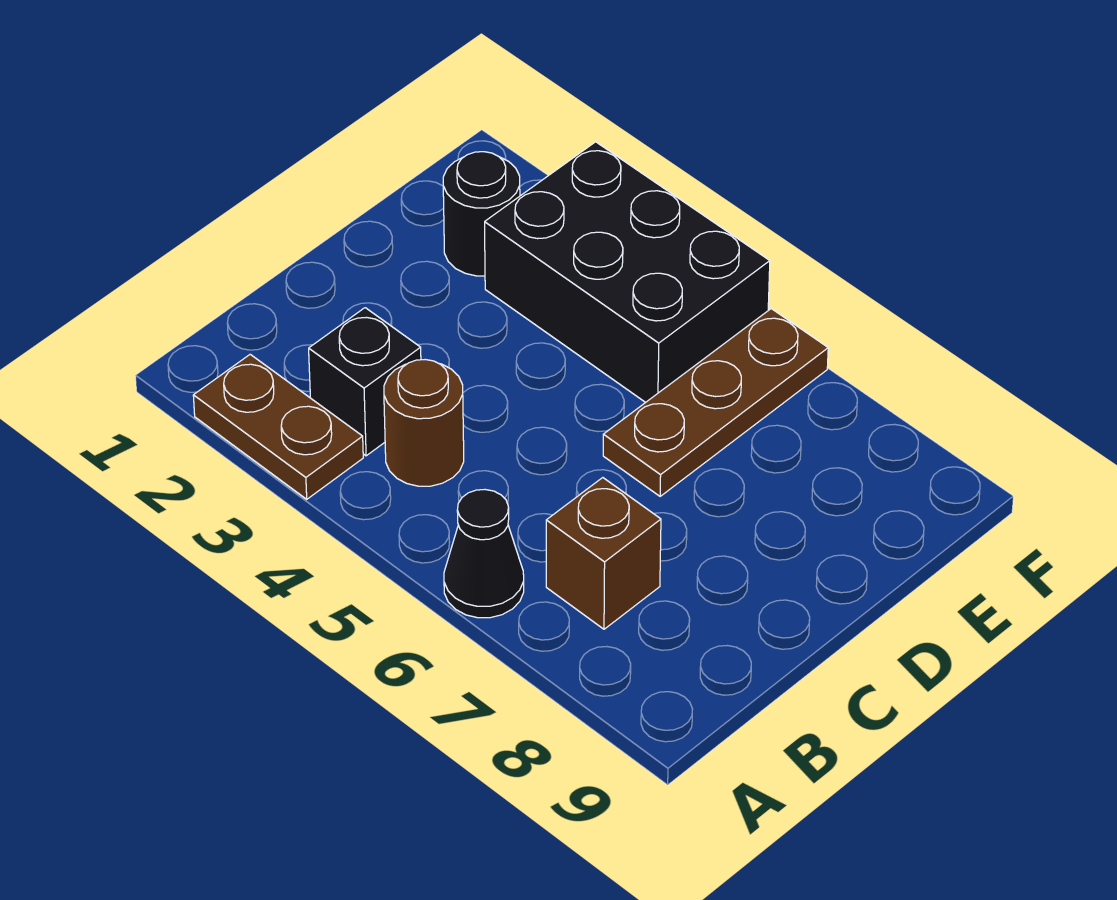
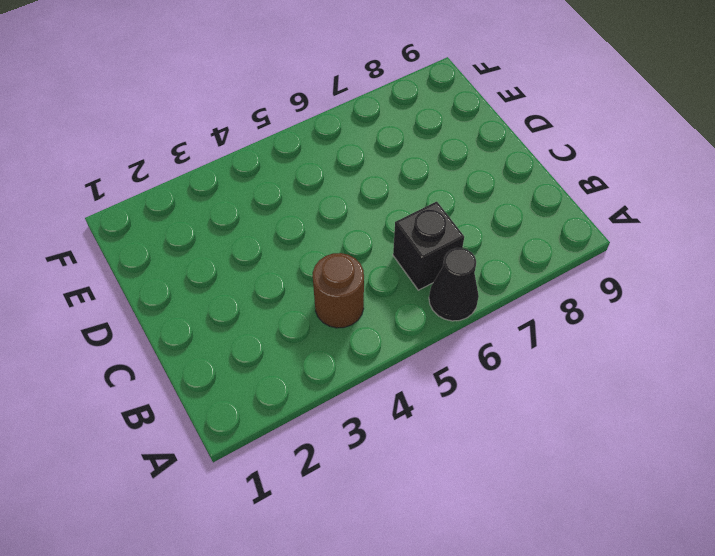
black brick B6 level 1 -> black brick B3 level 1
none -> brown plate A2:A3 level 1
none -> brown brick B7 level 1

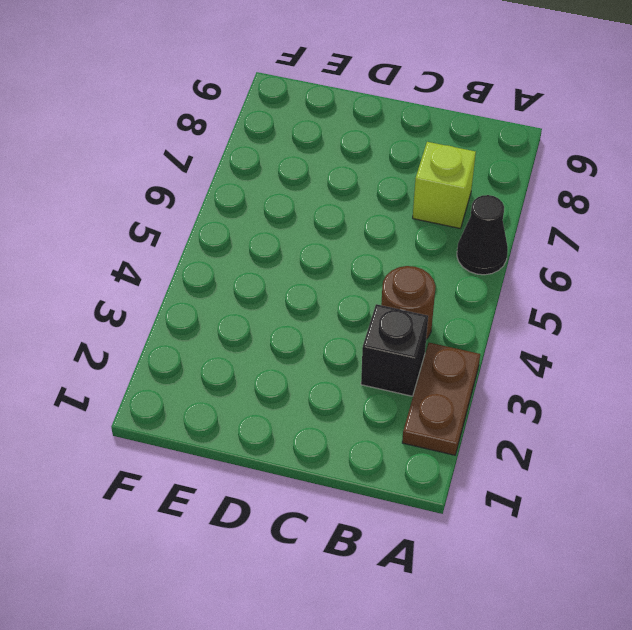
lime brick B7 level 1 -> brown brick B7 level 1
none -> brown plate D6:F6 level 1
none -> black round brick E2 level 1

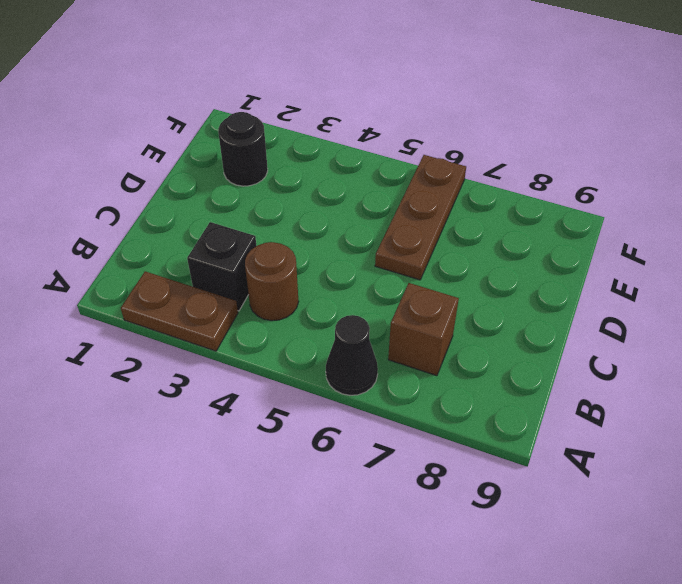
none -> black brick E3:F5 level 1

